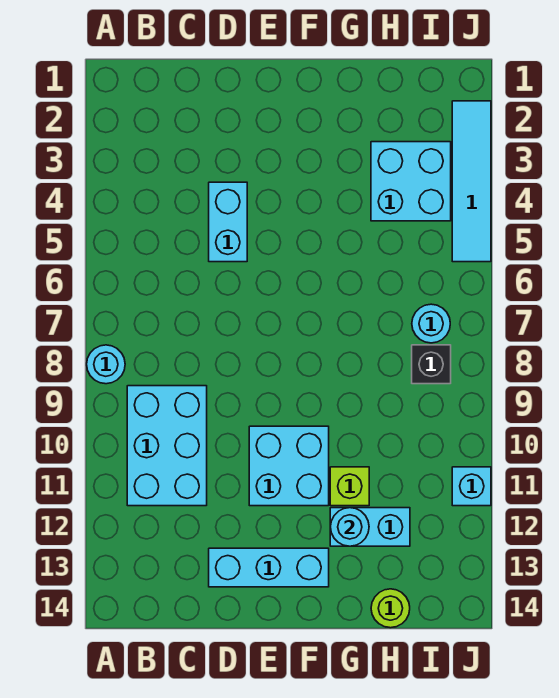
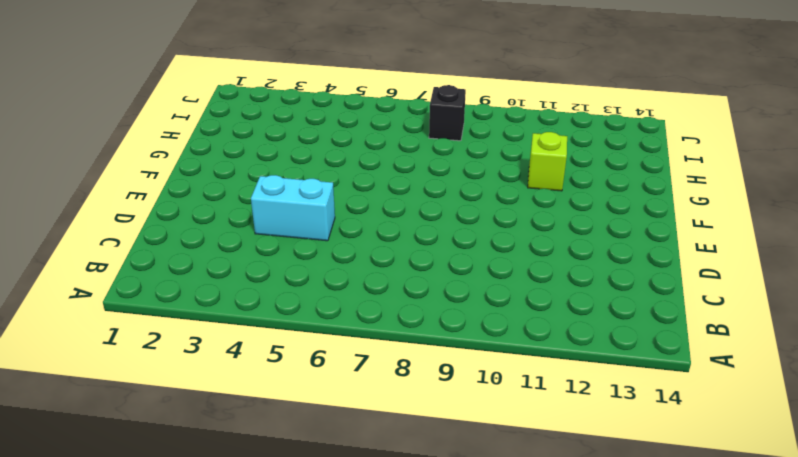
none -> cyan round brick A8 level 1
none -> cyan brick B9:C11 level 1
none -> cyan brick D13:F13 level 1

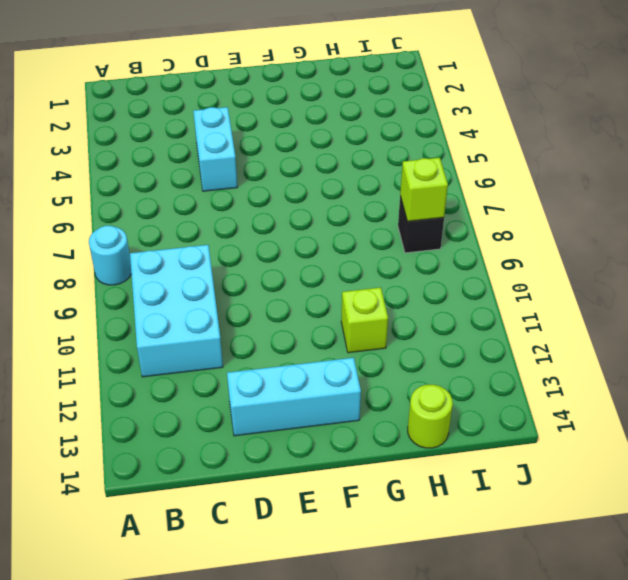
lime brick I8 level 2 -> none
none -> cyan brick E10:F11 level 1
none -> cyan brick G12:H12 level 1
none -> cyan brick H3:I4 level 1

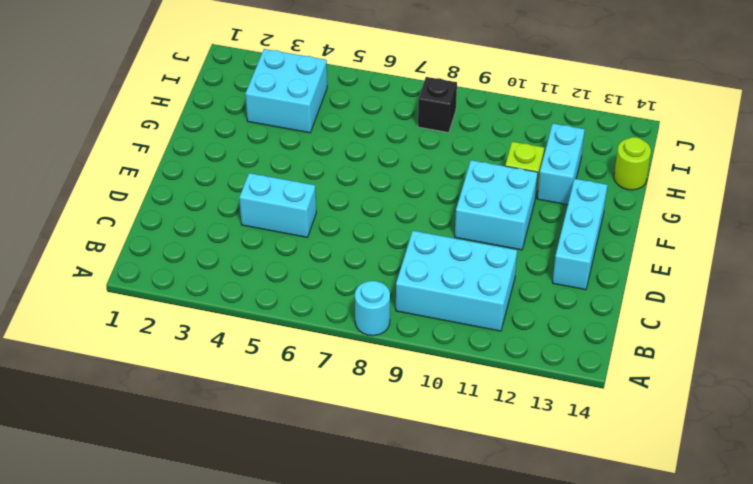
none -> cyan round brick I7 level 1
none -> cyan tile J2:J5 level 1
none -> cyan brick J11 level 1

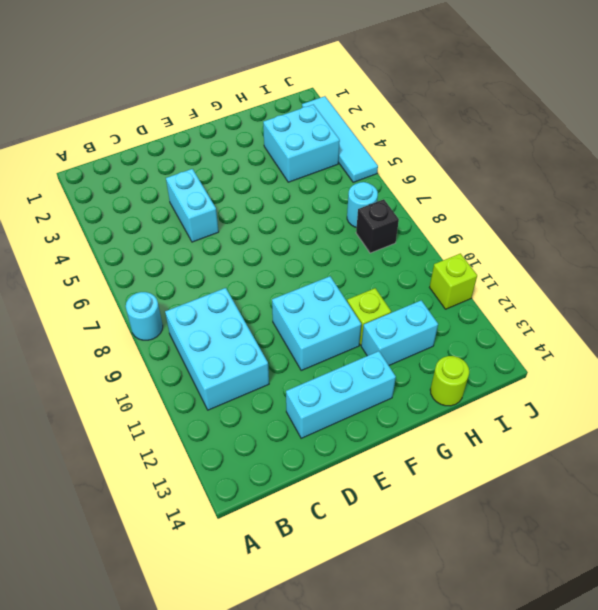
lime brick J11 level 1 -> cyan brick J11 level 1
none -> cyan round brick G12 level 2

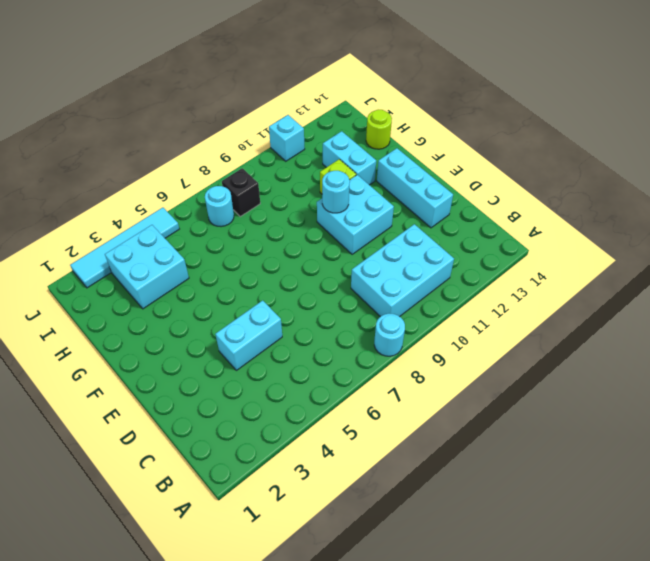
cyan round brick F10 level 2 -> cyan round brick G12 level 2

